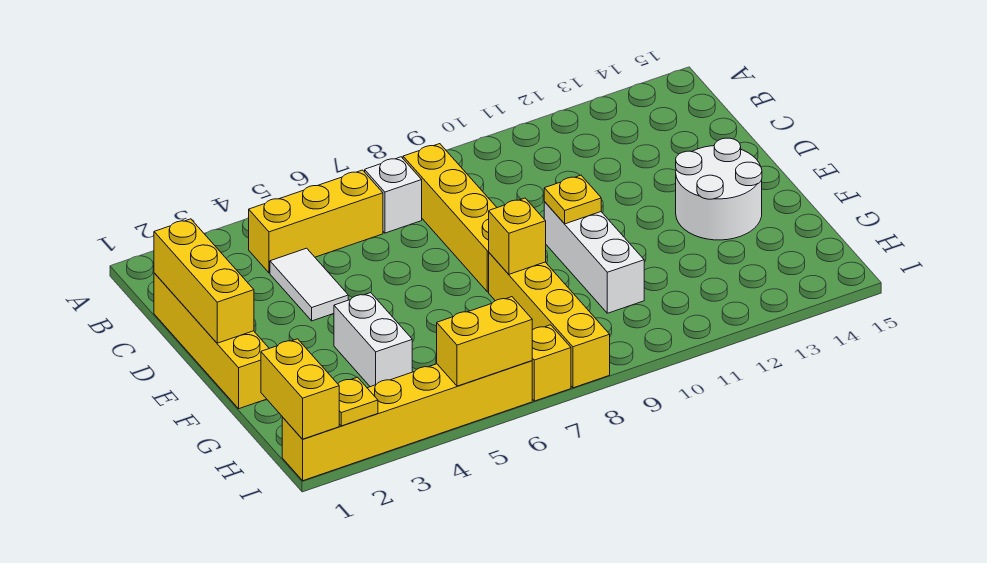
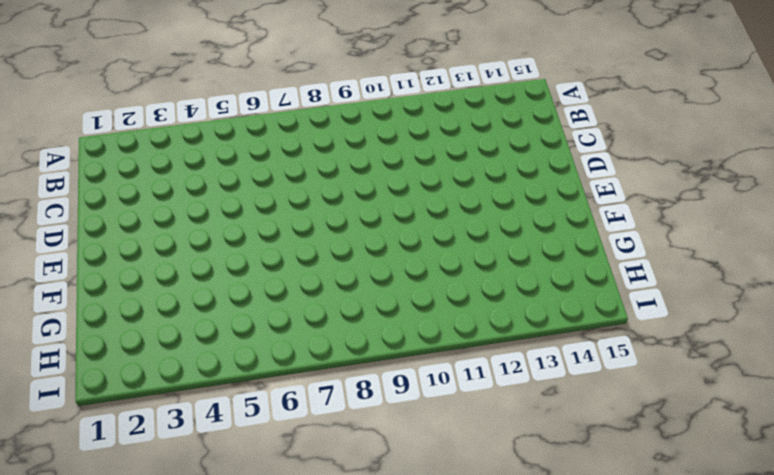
none -> yellow brick B4:B6 level 1
none -> white brick B7 level 1
none -> yellow brick B8:E8 level 1

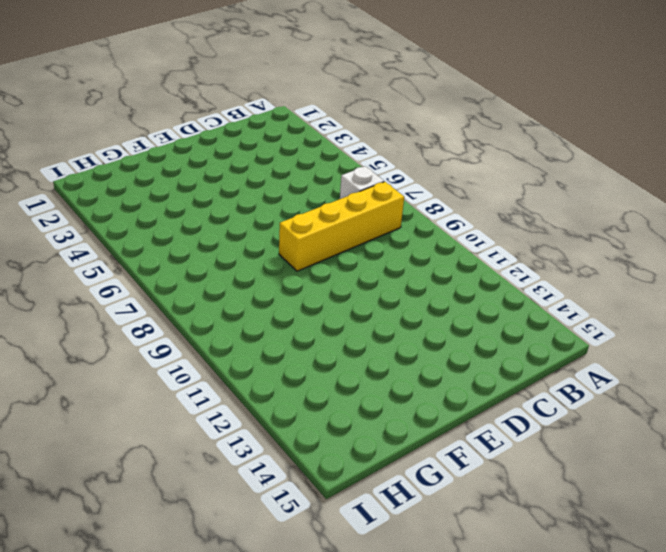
none -> yellow brick B4:B6 level 1
none -> yellow brick C1:F1 level 1
none -> white tile C4:D4 level 1

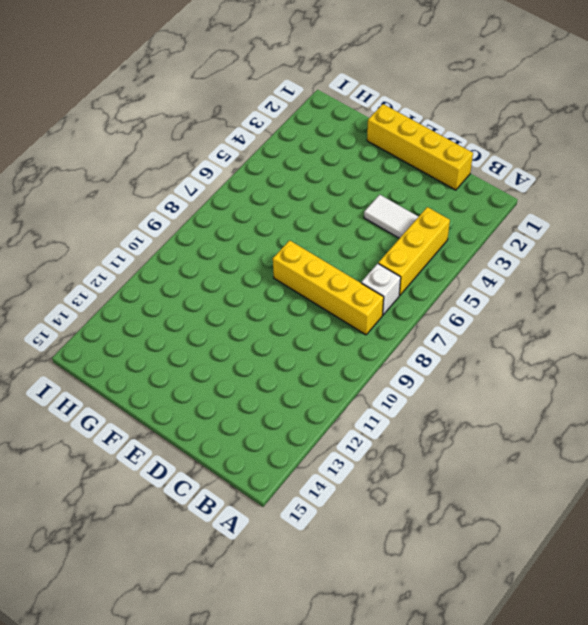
none -> white brick E10:G10 level 1
none -> white round brick E13:F14 level 1
none -> white brick F4:G4 level 1

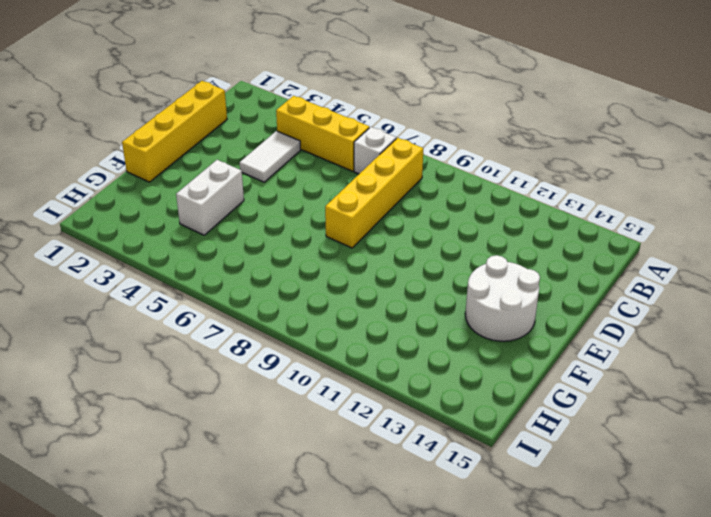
none -> white brick E10:G10 level 1
none -> yellow brick F8:I8 level 1
none -> yellow brick I1:I6 level 1

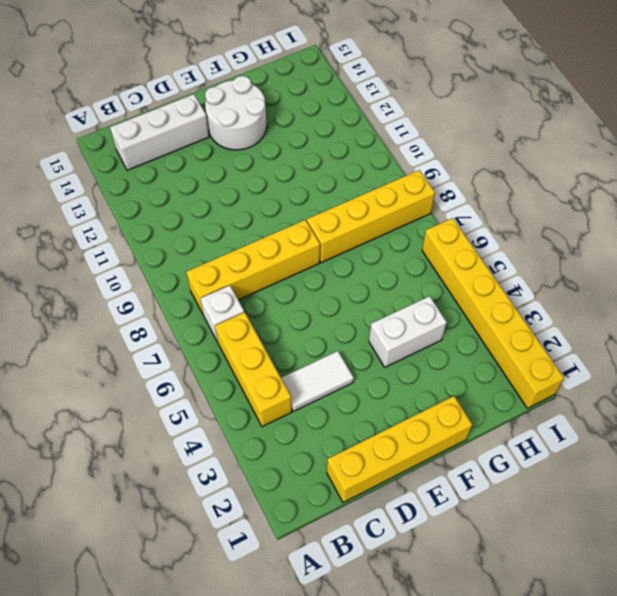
white brick B14:D14 level 1 -> white brick E10:G10 level 1
none -> yellow brick I7 level 1
none -> yellow brick C1:E1 level 2
none -> yellow plate E10 level 2

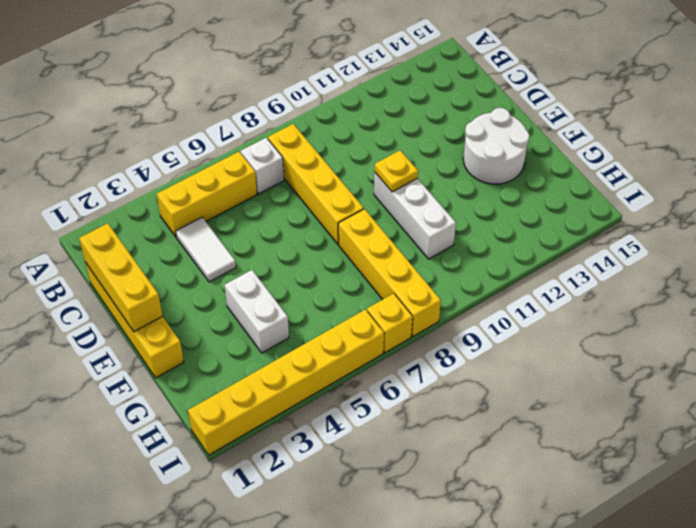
none -> yellow brick F8 level 2
none -> yellow brick H1:I1 level 2
none -> yellow plate I2 level 2

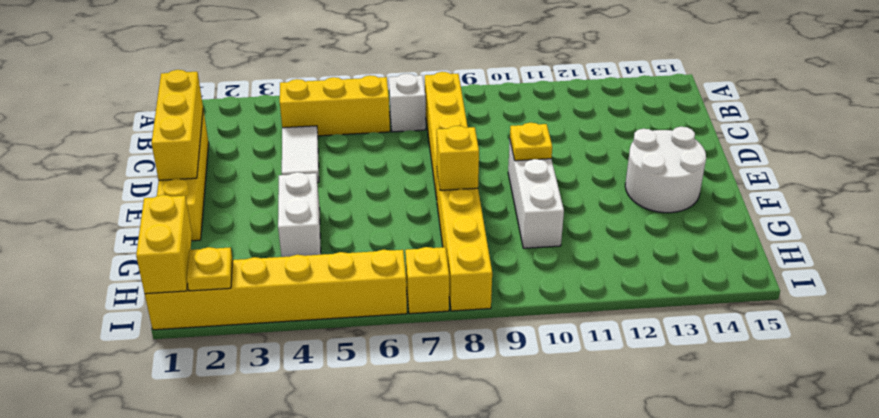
none -> yellow brick I5:I6 level 2

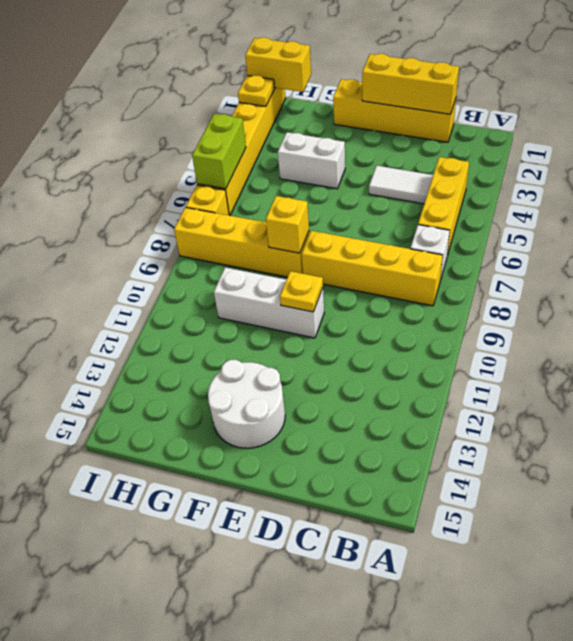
lime brick I5:I6 level 2 -> yellow brick I5:I6 level 2

